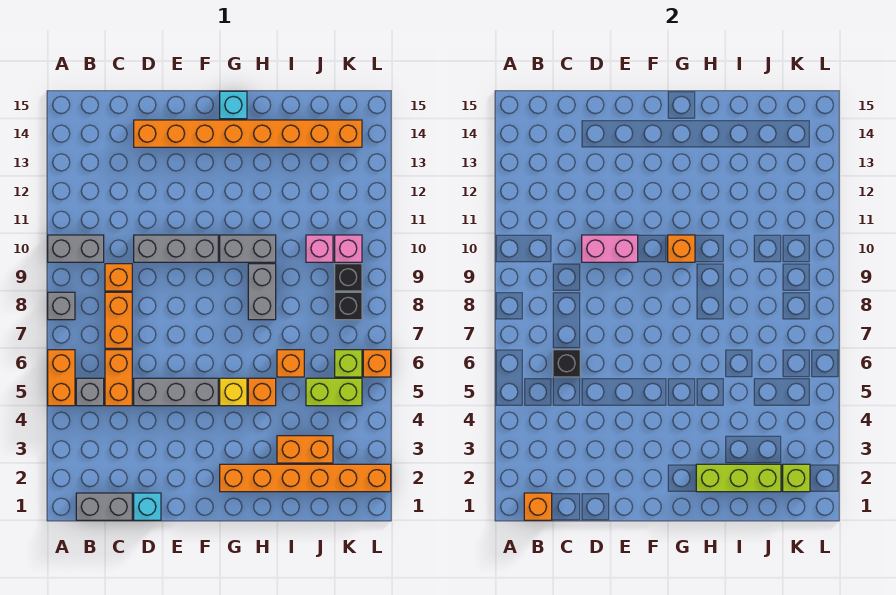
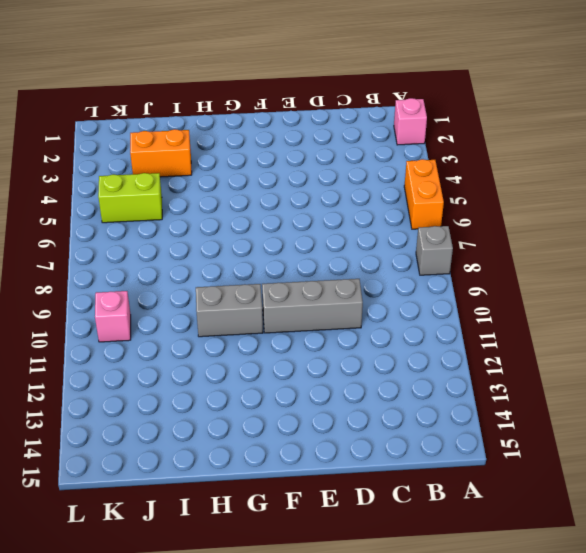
pink brick A2 level 1 -> pink brick J10 level 1
none -> grey brick A10:B10 level 1
none -> grey brick B1:C1 level 1
none -> grey brick B5 level 1
none -> orange brick C5:C6 level 1

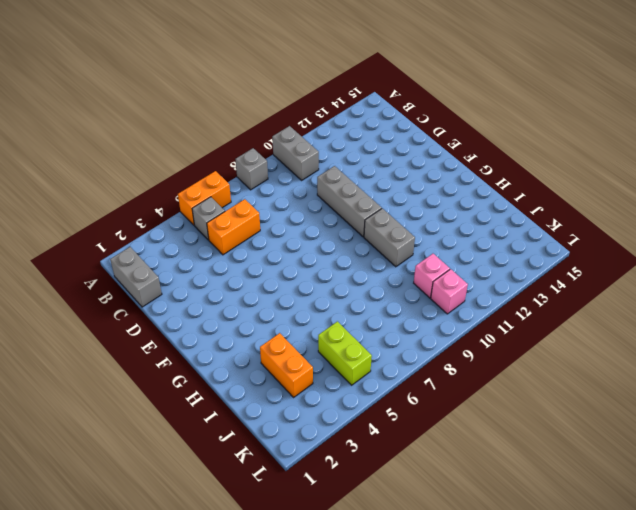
none -> orange brick C7:C8 level 1
none -> orange brick C9 level 1
none -> cyan brick D1 level 1
none -> grey brick D5:F5 level 1

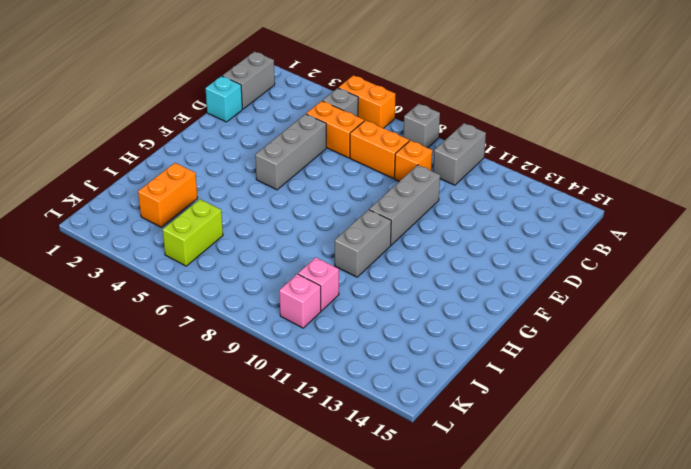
none -> orange brick D14:K14 level 1
none -> orange brick G2:L2 level 1
none -> yellow brick G5 level 1
none -> cyan brick G15 level 1

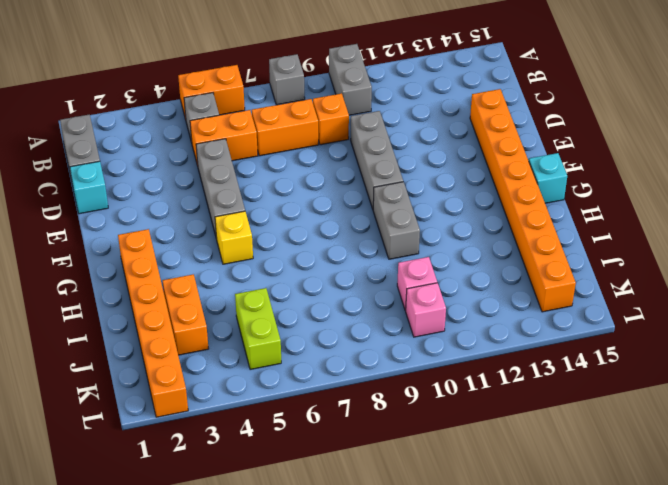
none -> orange brick H5 level 1
none -> grey brick H8:H9 level 1
none -> orange brick I6 level 1
none -> lime brick K6 level 1

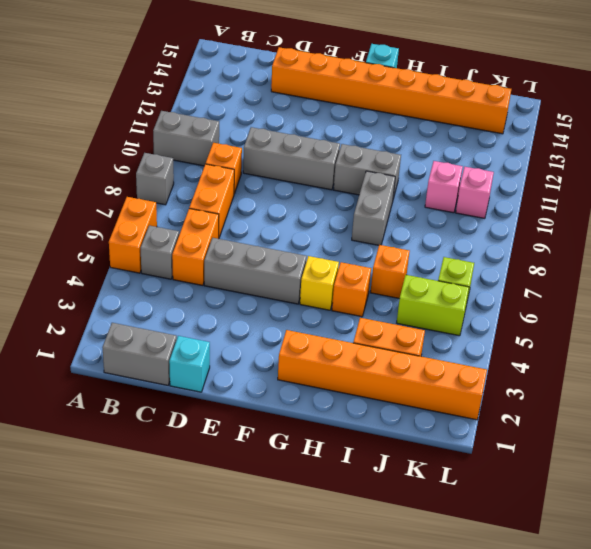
none -> black brick K8 level 1
none -> black brick K9 level 1
none -> orange brick L6 level 1
none -> orange brick B1 level 2

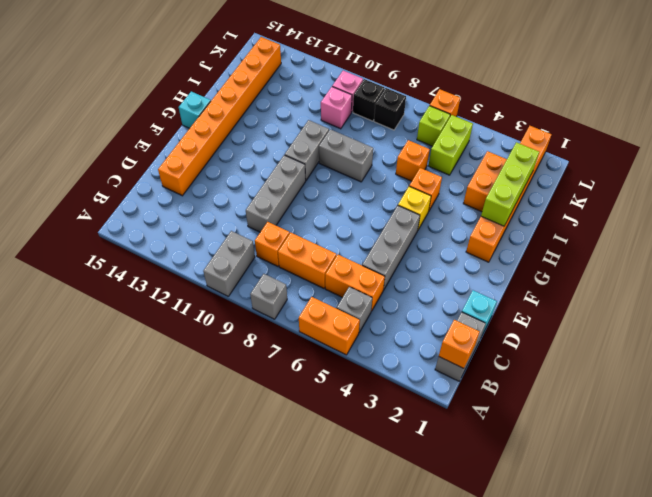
none -> black brick C6 level 2
none -> pink brick D10:E10 level 2
none -> orange brick G10 level 2
none -> lime brick K2 level 2

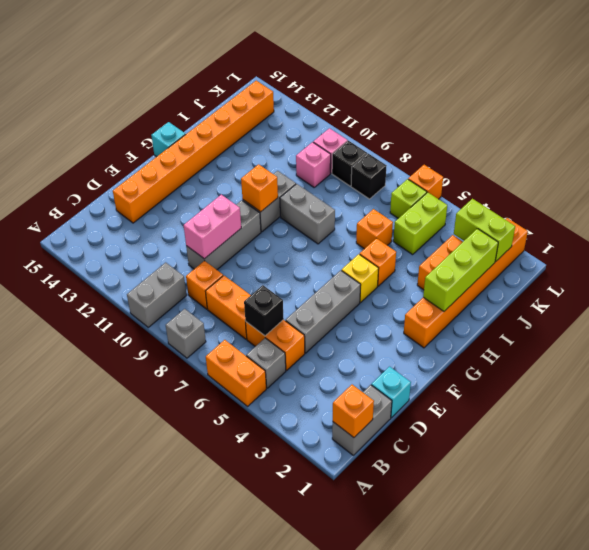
lime brick K2:K3 level 2 -> lime brick K2 level 2

